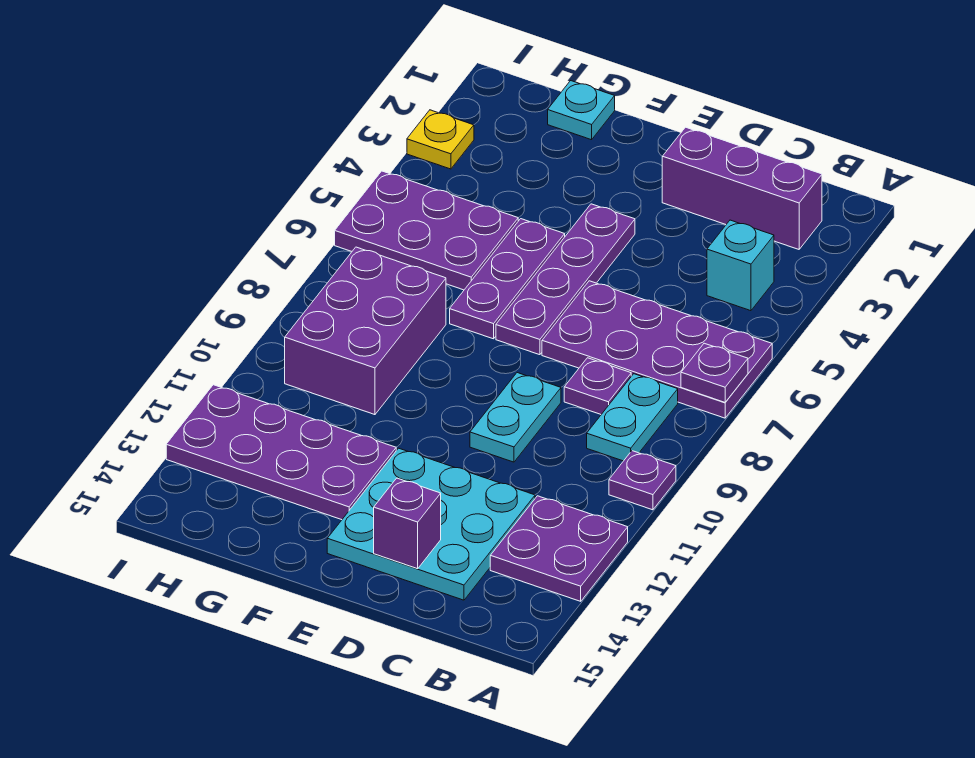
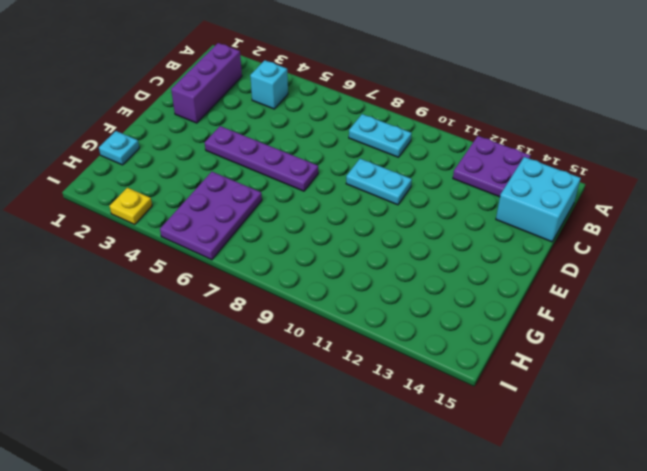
cyan brick B14:C15 level 1 -> cyan plate C12:E14 level 1
none -> purple plate A6:D7 level 1
none -> purple plate A10 level 1
none -> purple plate C8 level 1

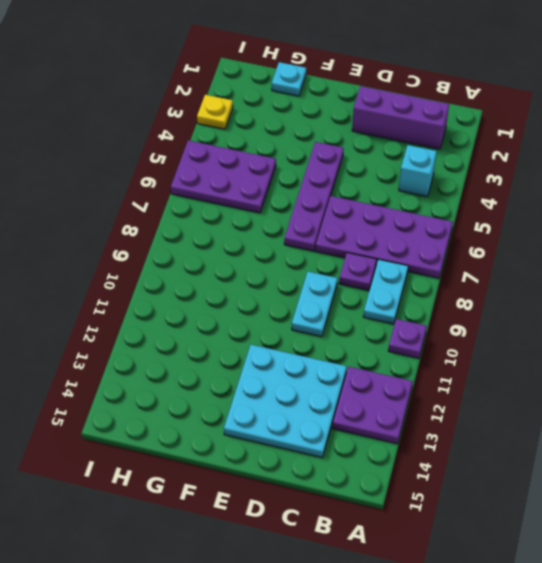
none -> purple plate F5:F7 level 1
none -> purple plate F12:I13 level 1
none -> purple brick G8:H10 level 1

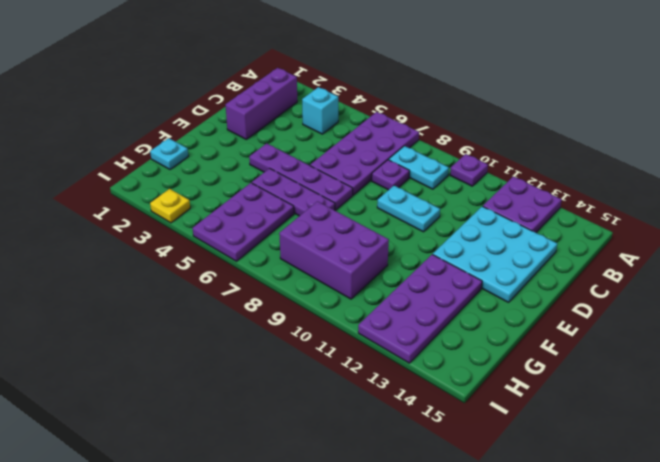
none -> purple plate A7 level 2
none -> purple brick D14 level 2

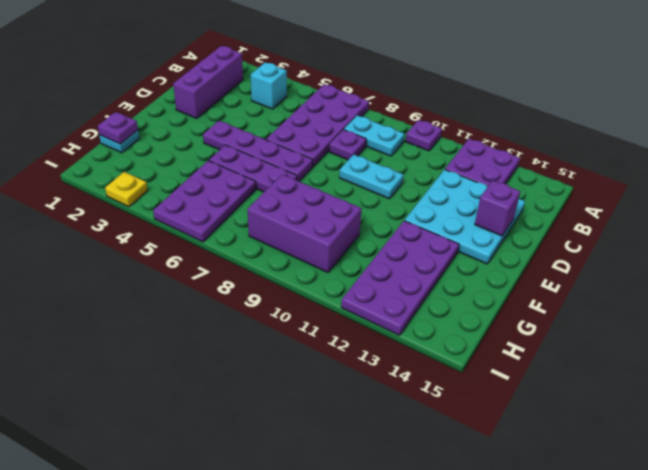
purple plate G1 level 2 -> purple plate A7 level 2

